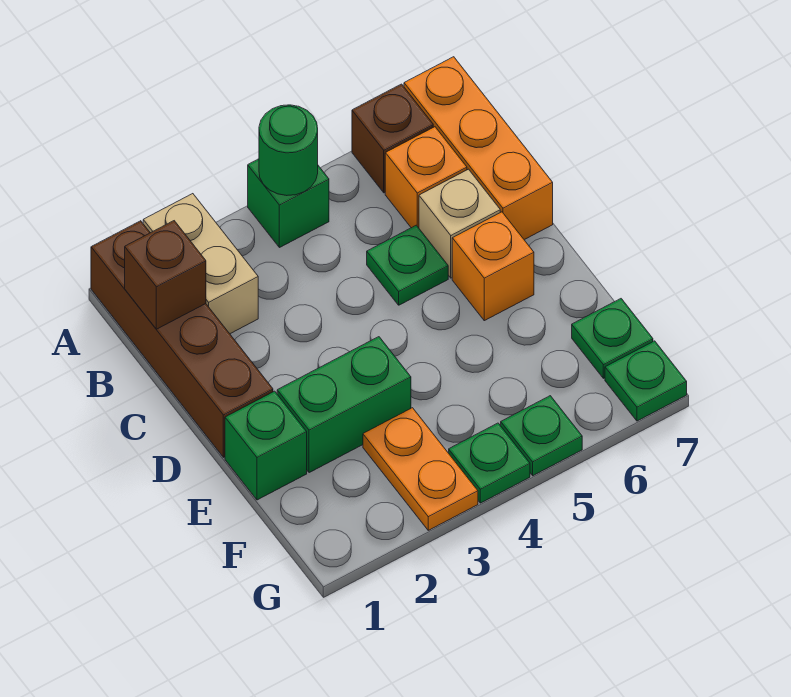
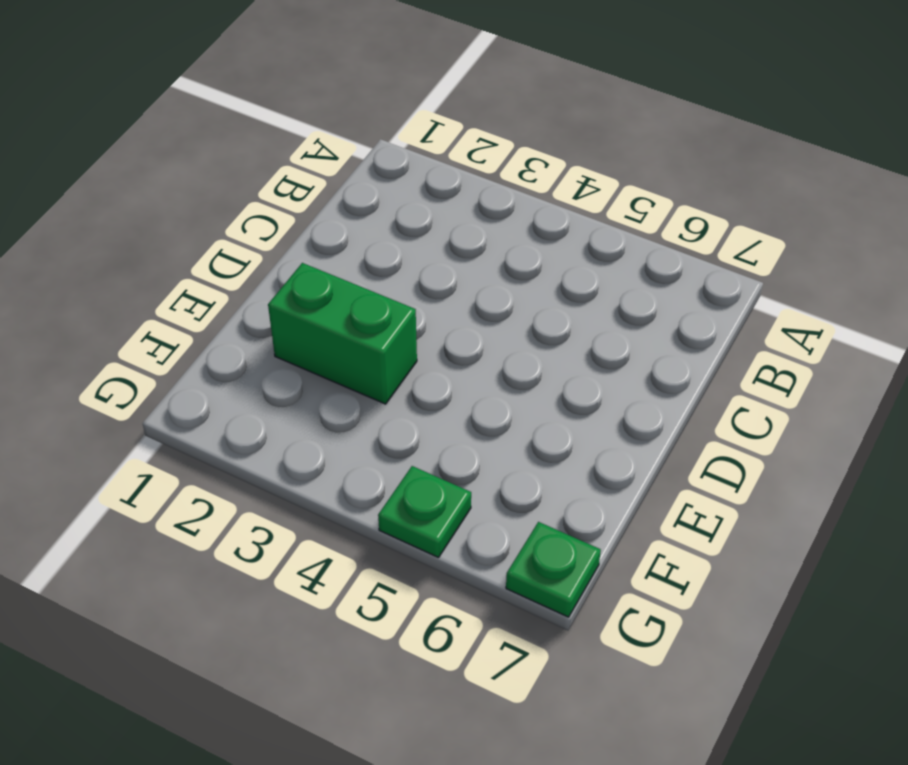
none -> brown brick A1:D1 level 1
none -> tan brick A2:B2 level 1
none -> green brick A4 level 1

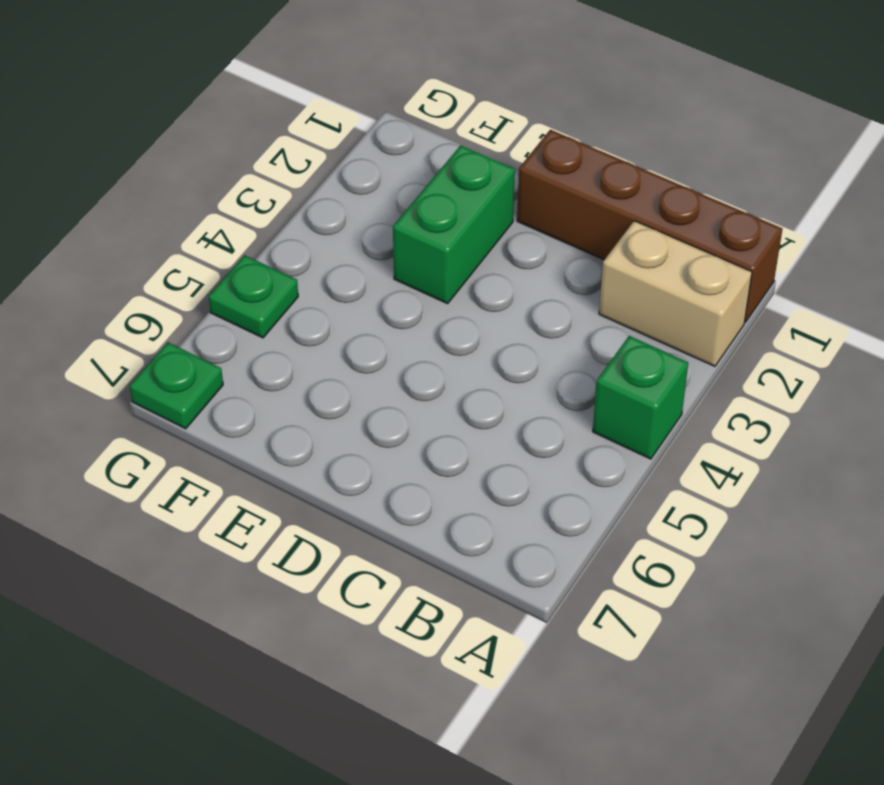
none -> brown brick A6 level 1
none -> orange brick A7:C7 level 1
none -> orange brick B6 level 1

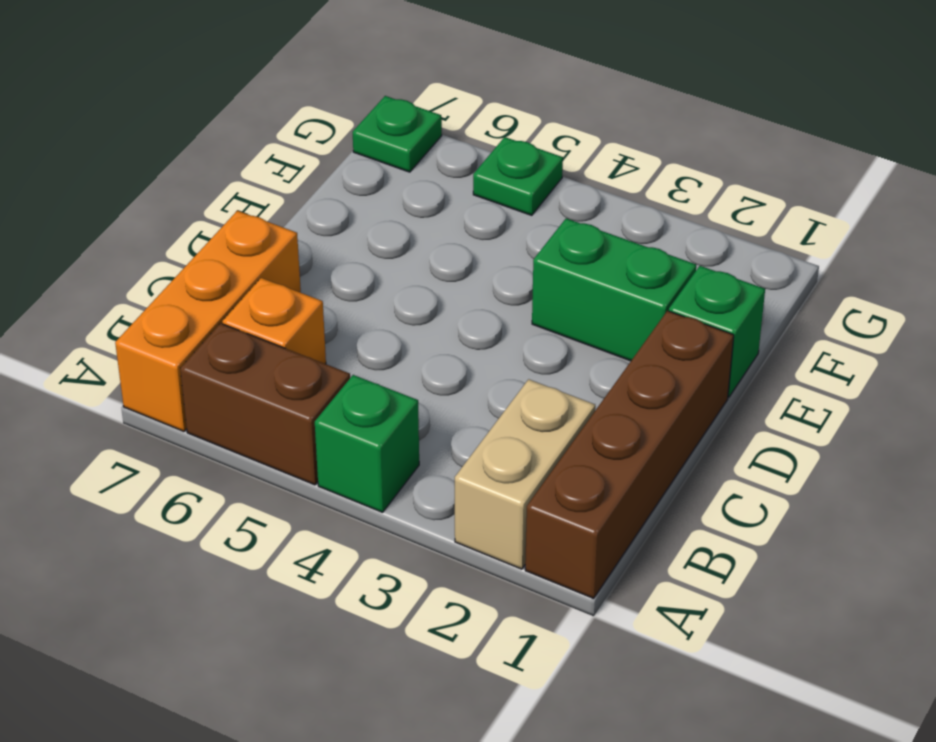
brown brick A5:A6 level 1 -> brown brick A6 level 1
none -> green plate C5 level 1
none -> tan brick C6 level 1
none -> orange brick D6 level 1

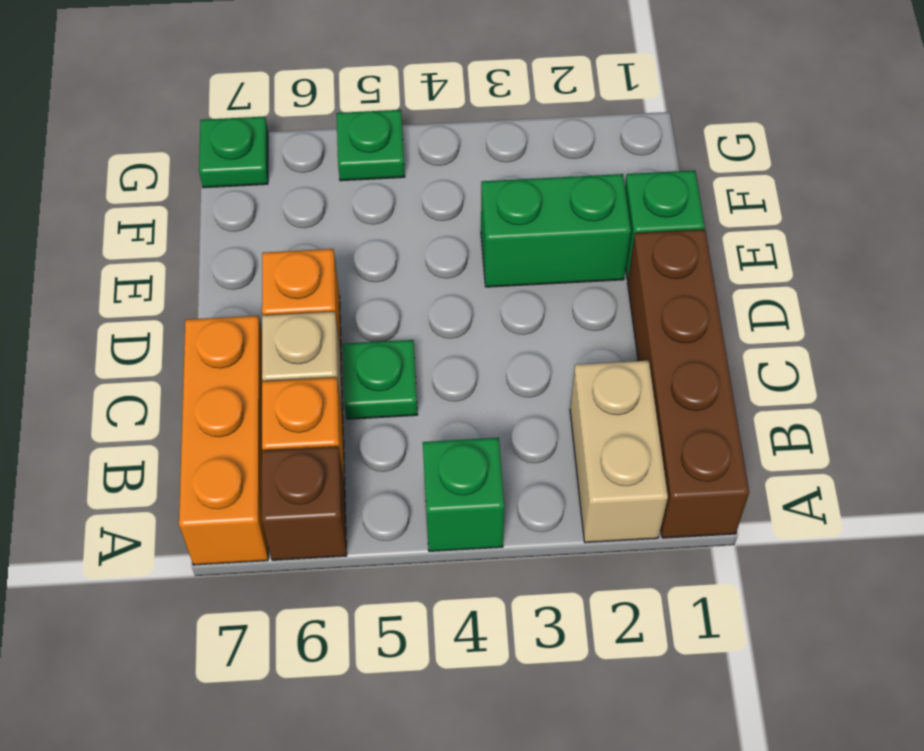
none -> orange plate F3:G3 level 1
none -> green plate F7 level 1
none -> green plate G4 level 1

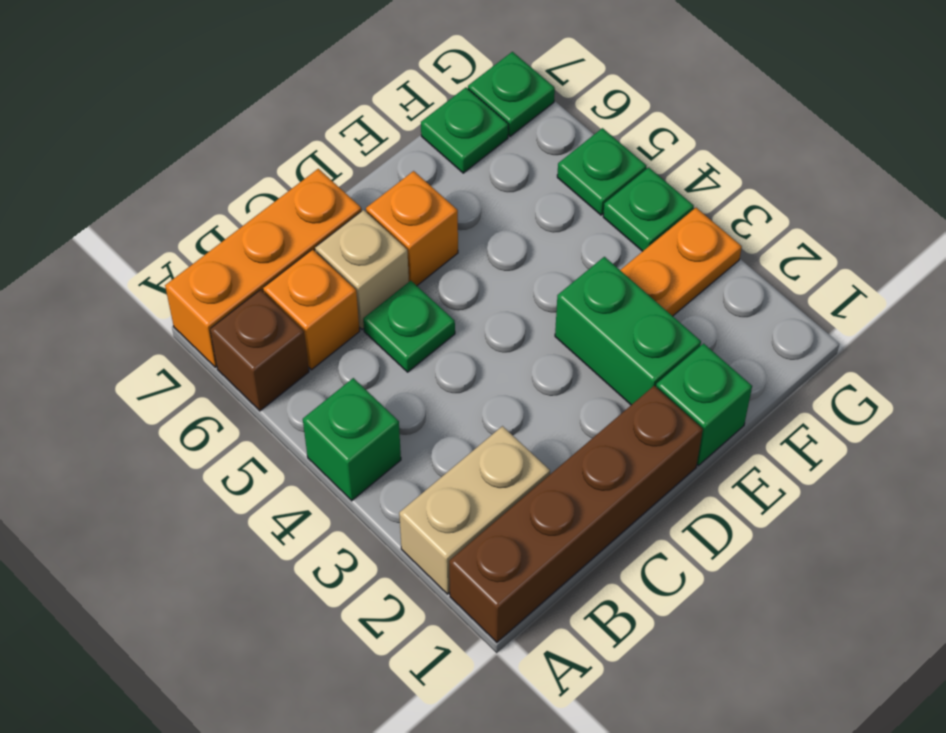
none -> green round brick A4 level 2
none -> brown brick B1 level 2

